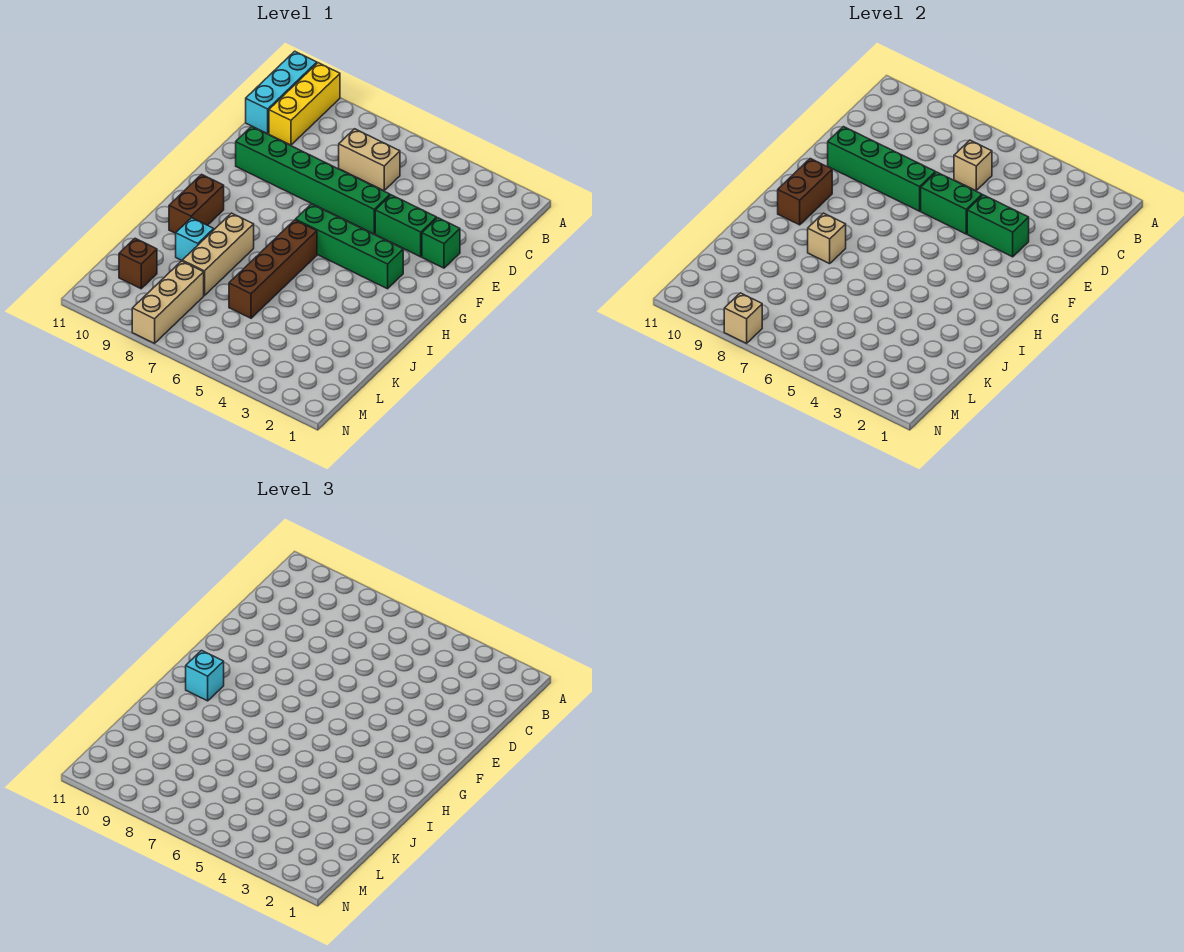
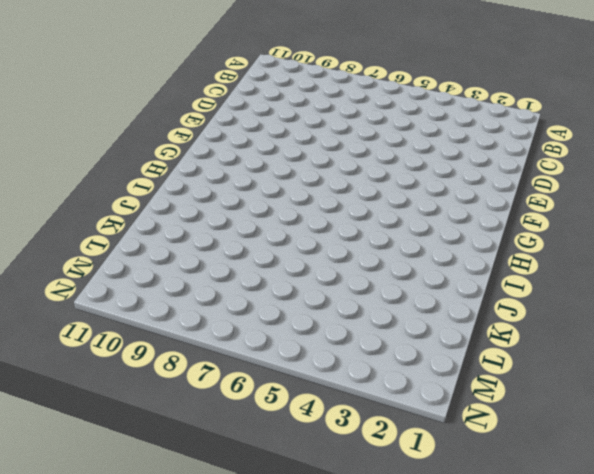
none -> yellow brick A10:C10 level 1
none -> cyan brick A11:C11 level 1
none -> tan brick C6:C7 level 1

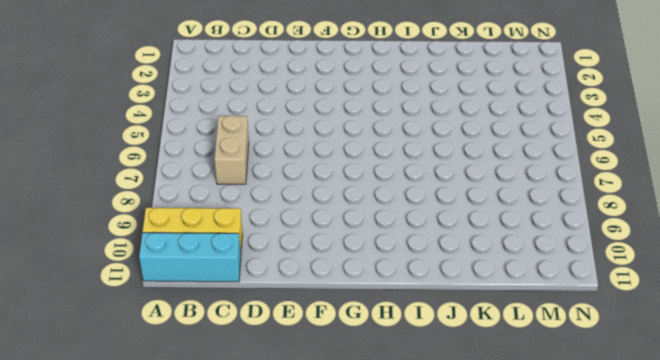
none -> green brick E2 level 1
none -> green brick E3:E4 level 1
none -> green brick E5:E10 level 1

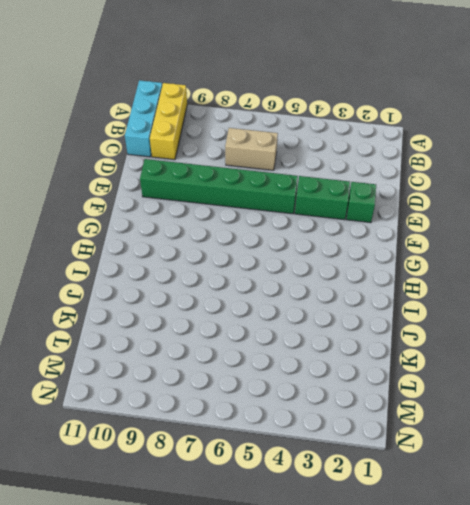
none -> green brick G3:G6 level 1
none -> brown brick H6:K6 level 1
none -> brown brick H10:I10 level 1

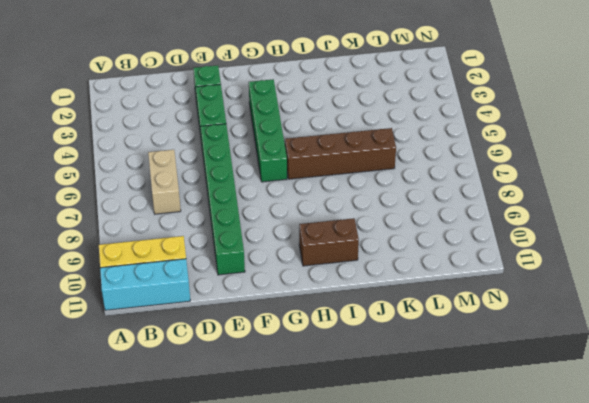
none -> tan brick I8:K8 level 1
none -> cyan brick J9 level 1
none -> tan brick L8:N8 level 1

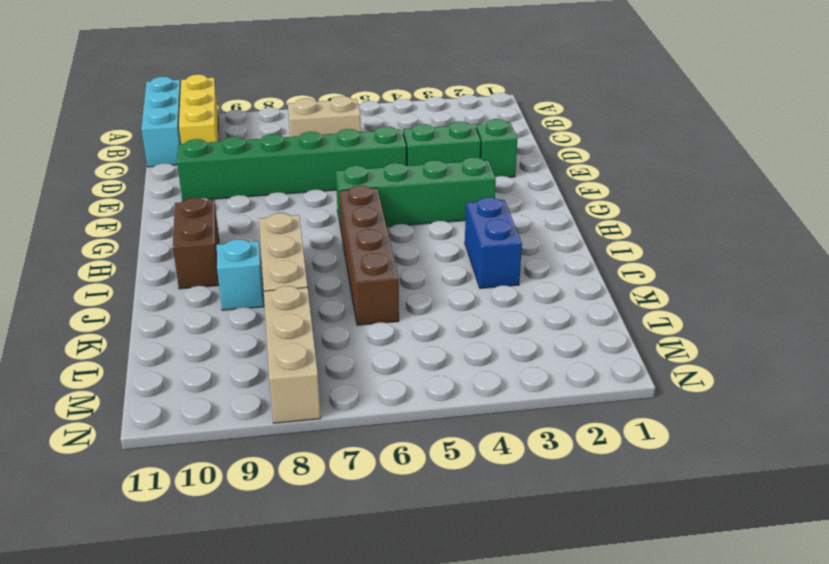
blue brick I3:J3 level 1 -> none
none -> brown brick L10 level 1
none -> tan brick C6 level 2
none -> green brick E3:E4 level 2

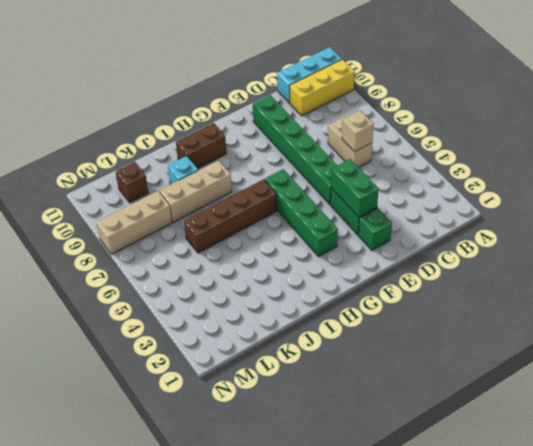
none -> green brick E5:E6 level 2
none -> green brick E7:E10 level 2
none -> brown brick G10:H10 level 2

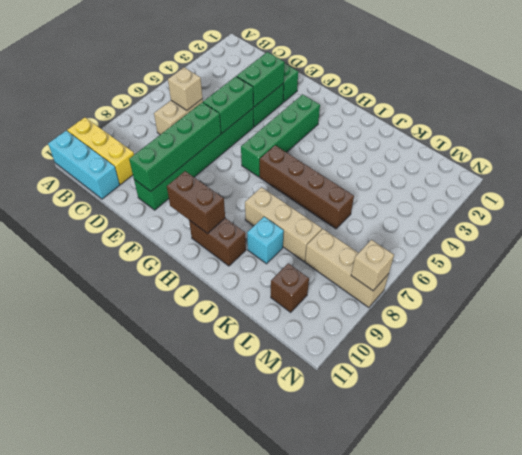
none -> tan brick I8 level 2
none -> cyan brick H10 level 3

